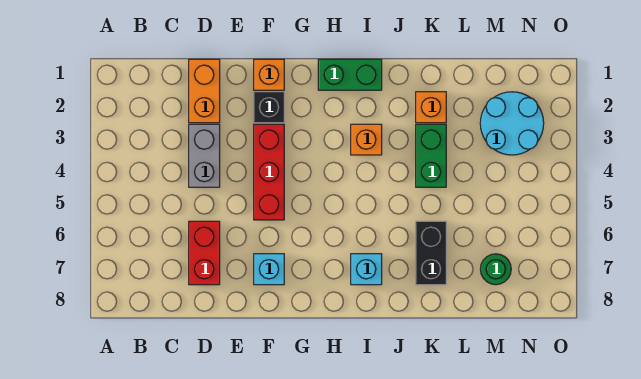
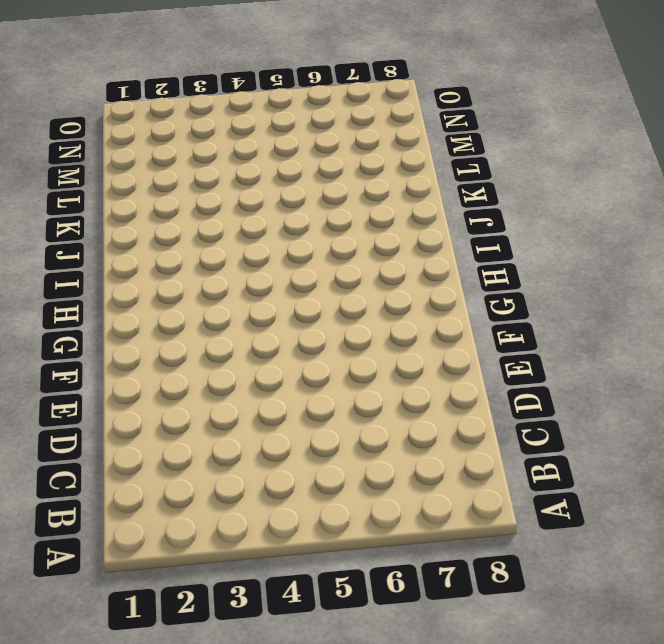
none -> orange brick D1:D2 level 1
none -> grey brick D3:D4 level 1
none -> red brick D6:D7 level 1

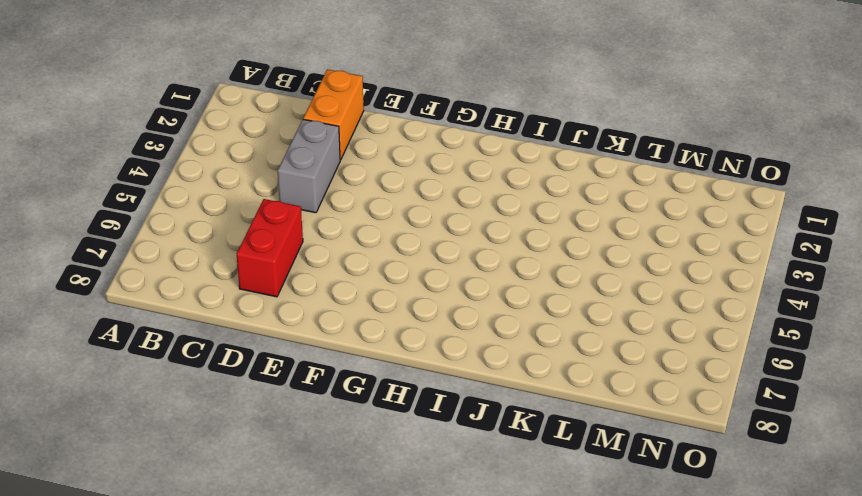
none -> orange brick F1 level 1
none -> black brick F2 level 1
none -> red brick F3:F5 level 1

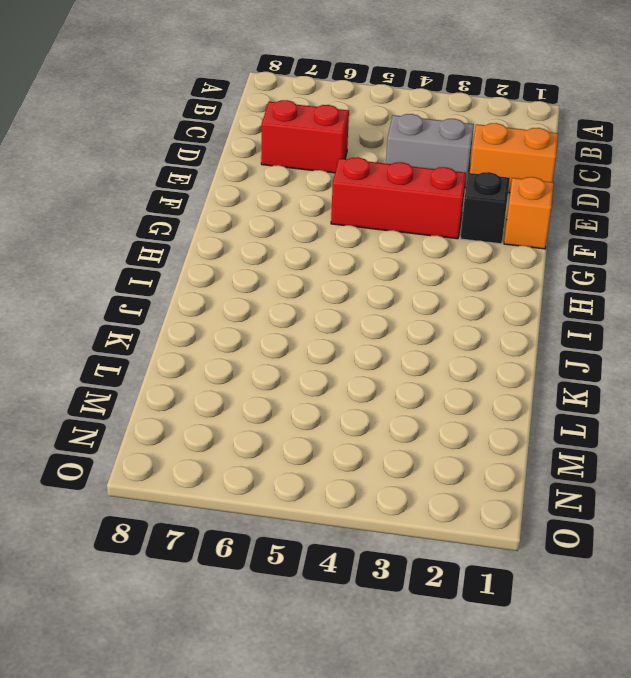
none -> cyan brick F7 level 1
none -> green brick H1:I1 level 1
none -> orange brick I3 level 1

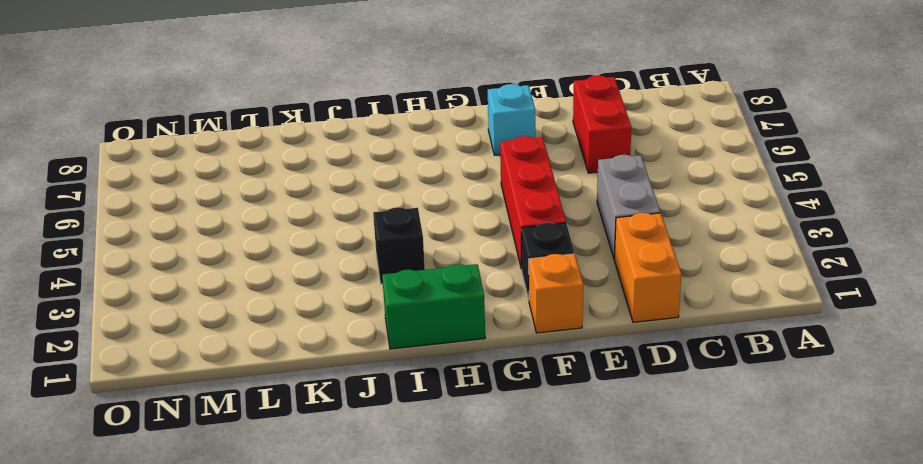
black brick I3 level 1 -> orange brick I3 level 1
none -> cyan brick I7 level 1
none -> orange brick K2 level 1
none -> green brick K3:K4 level 1

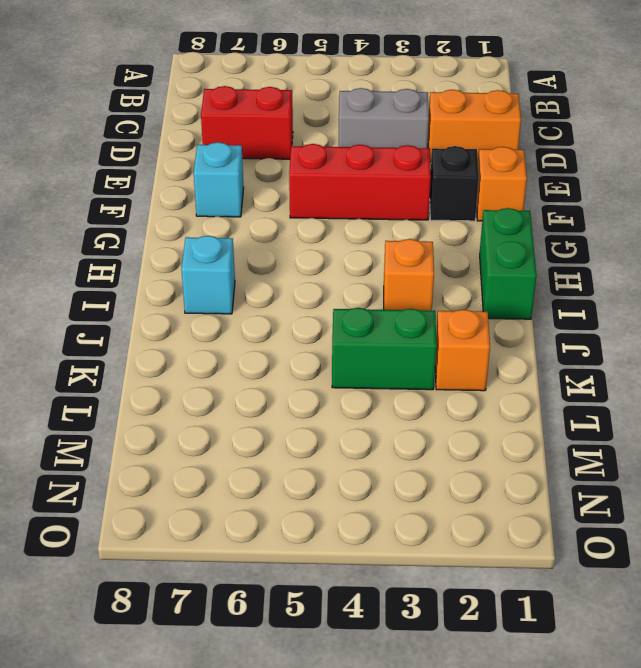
none -> black brick K6:K7 level 1
none -> cyan round brick M2:N3 level 1
none -> green round brick M7 level 1

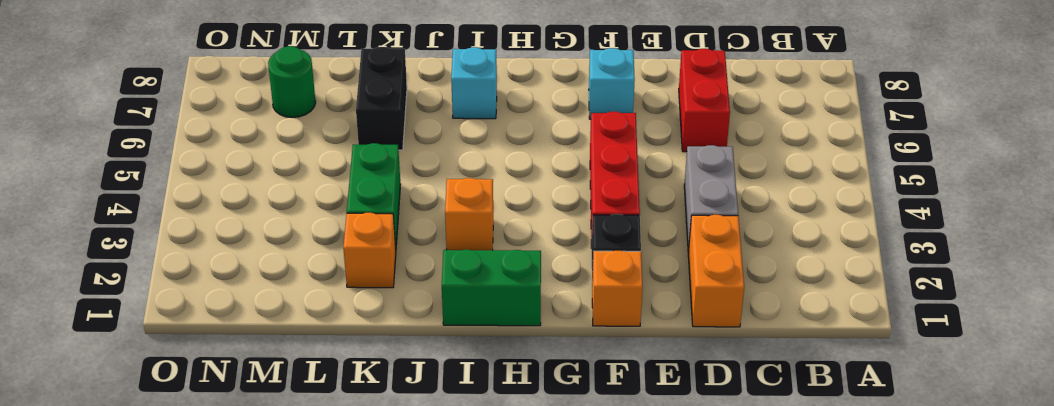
none -> cyan round brick M2:N3 level 1

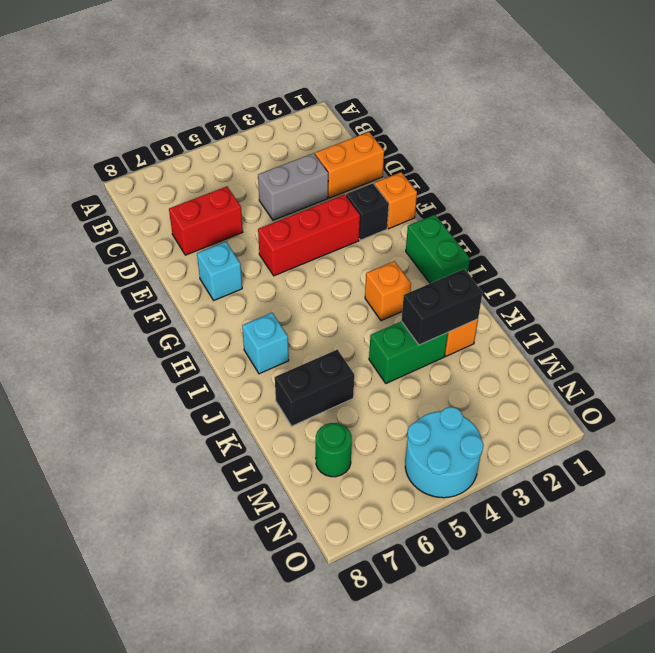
black brick K2:K3 level 2 -> none
cyan round brick N4:O5 level 1 -> cyan round brick M2:N3 level 1

